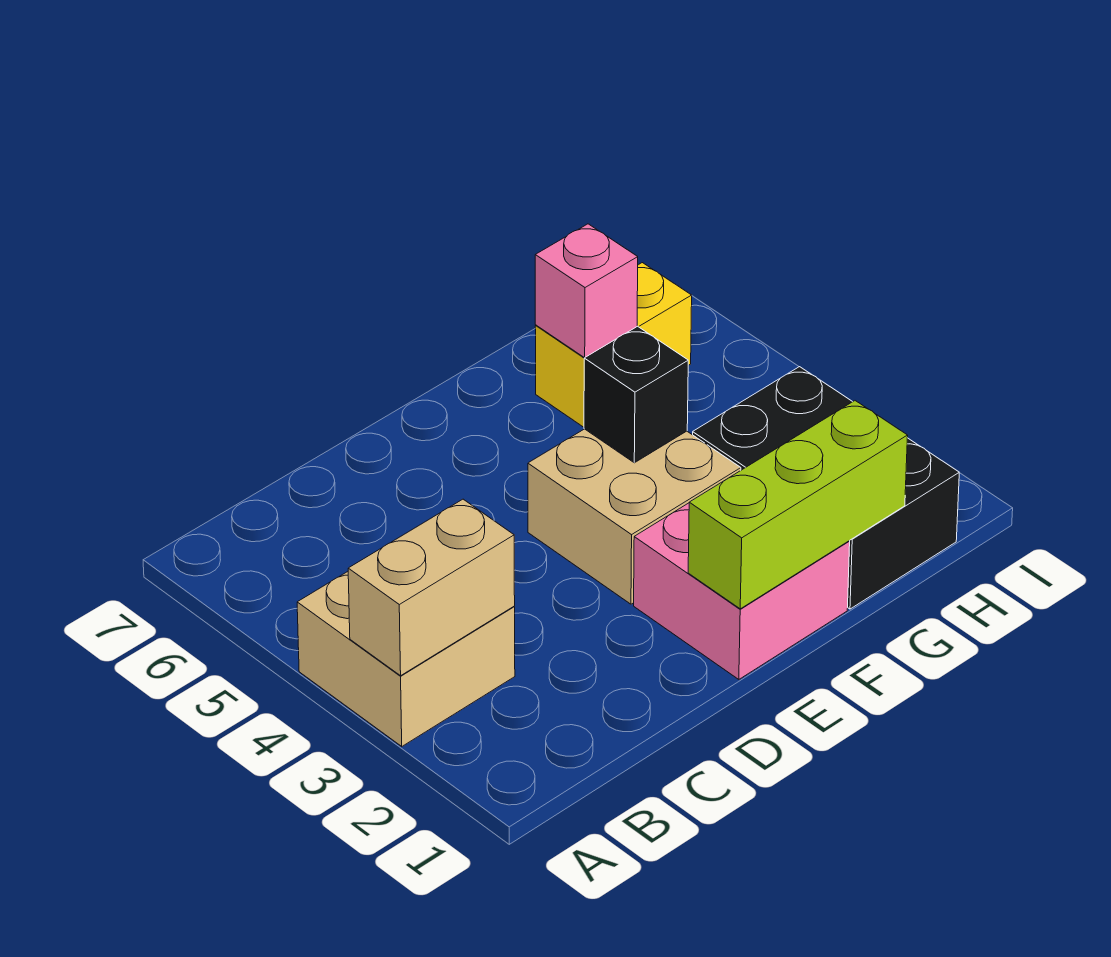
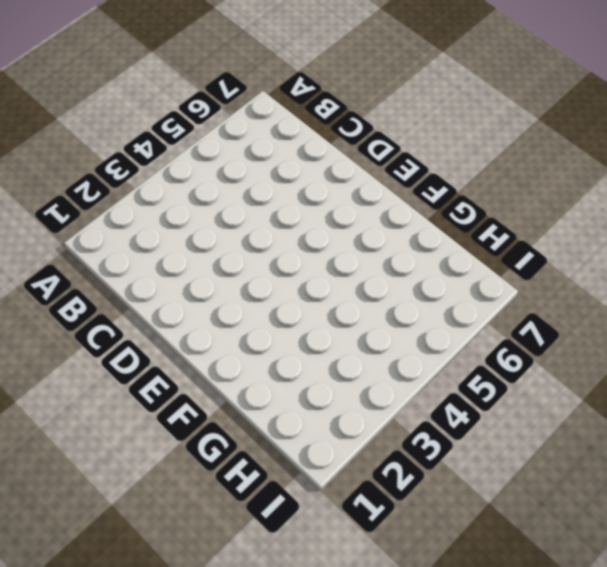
none -> tan brick A3:B4 level 1
none -> pink brick E1:F2 level 1

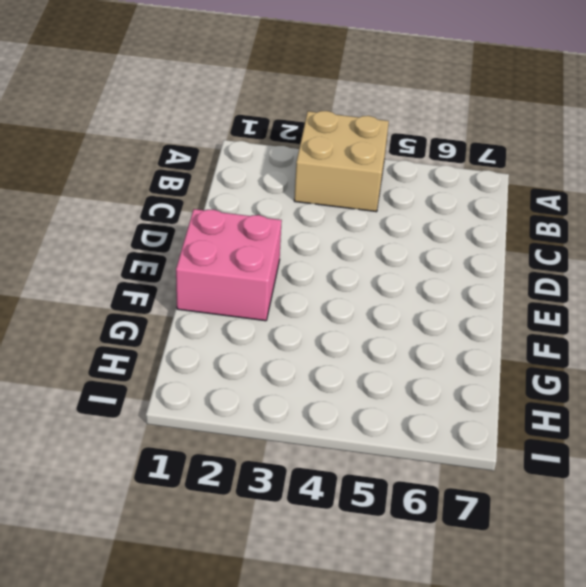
none -> tan brick E3:F4 level 1
none -> black brick G1:H3 level 1

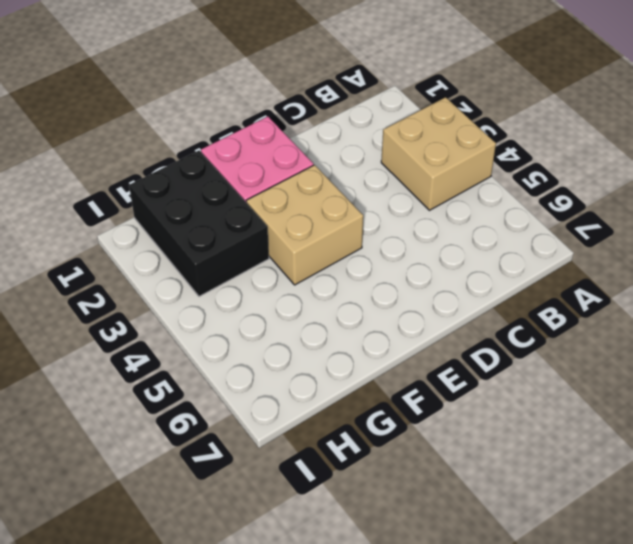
none -> yellow brick G6:H6 level 1
none -> tan brick A3:B3 level 2

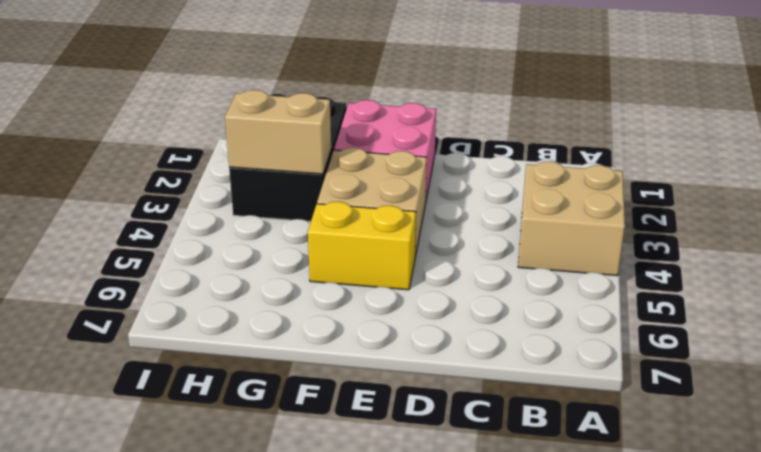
yellow brick E5:F5 level 1 -> yellow brick G6:H6 level 1
tan brick G3:H3 level 2 -> tan brick A3:B3 level 2
none -> lime brick E1:G1 level 2
none -> black brick F4 level 2

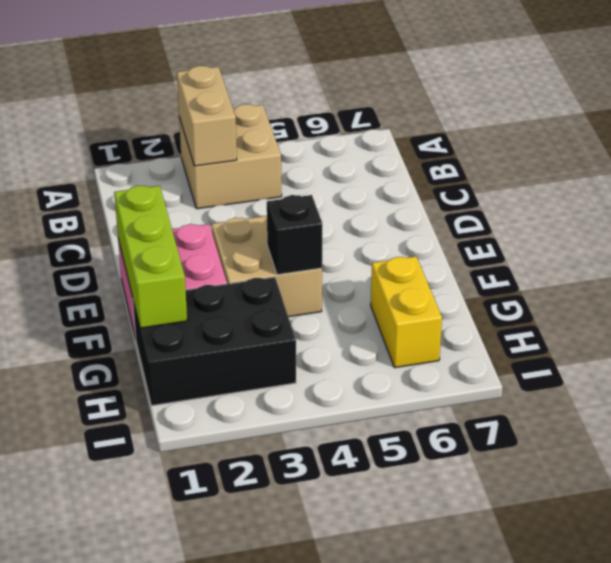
none -> pink brick G6 level 2

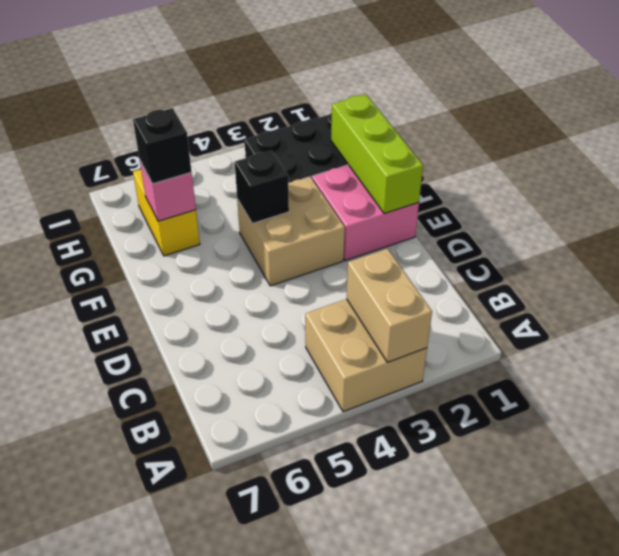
black brick G6 level 3 -> none

